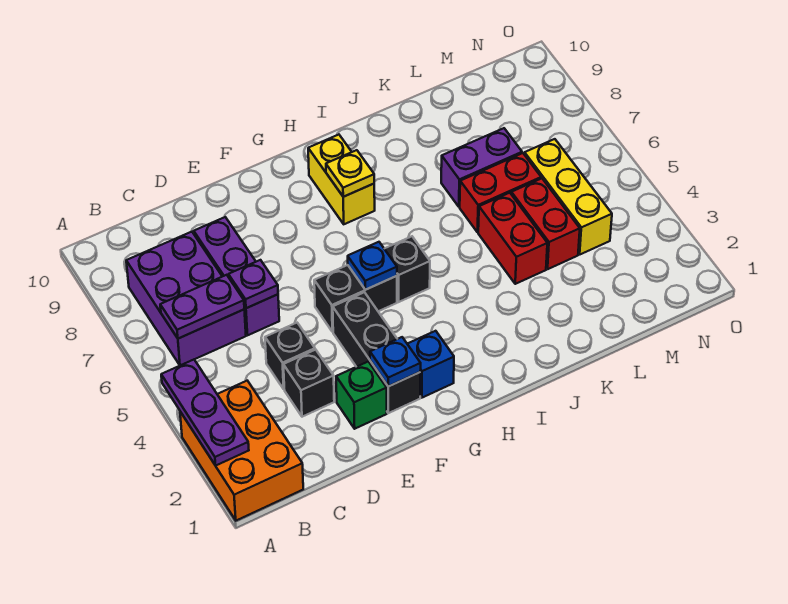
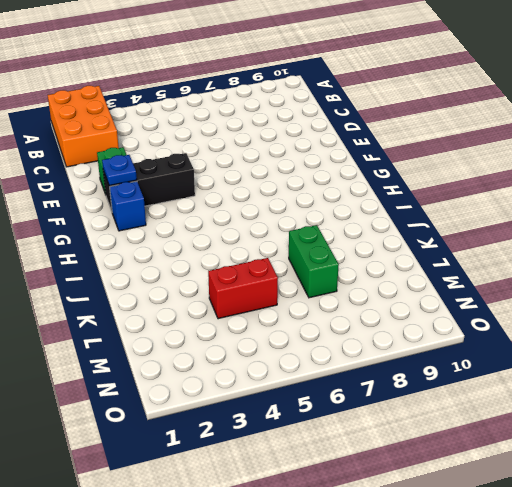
orange brick A1:C2 level 1 -> orange brick A1:B3 level 1
green brick K7:L7 level 1 -> purple brick K7:L7 level 1
none -> purple brick B6:C8 level 1
none -> black brick D3 level 1
none -> black brick D4 level 1

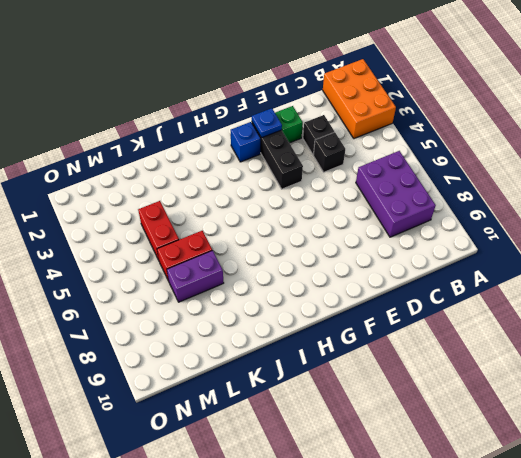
none -> purple brick D6:D8 level 1
none -> black brick F5:G5 level 1
none -> black brick H5 level 1

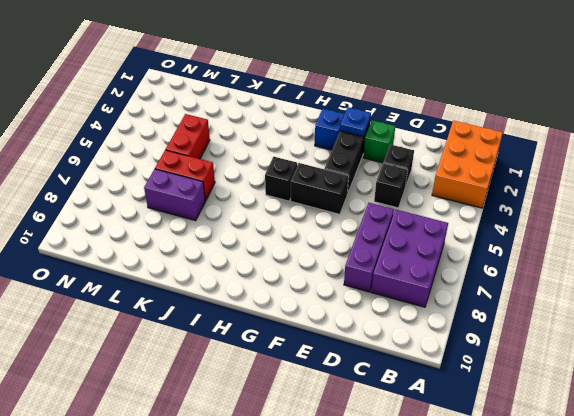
none -> yellow brick H8:H9 level 1
none -> red brick K4:K5 level 1
none -> yellow brick M4:M6 level 1

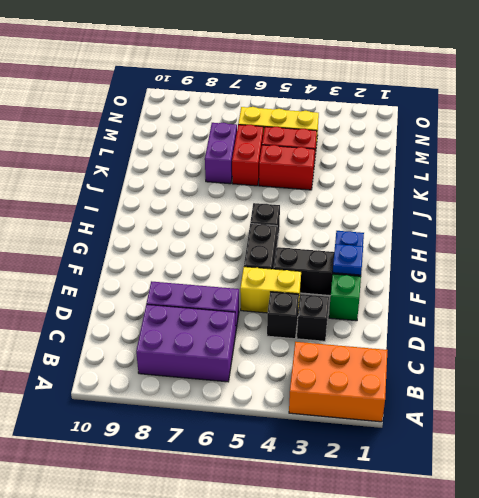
yellow brick E4:E5 level 1 -> yellow brick H8:H9 level 1
none -> purple plate A2:A4 level 2
none -> purple plate B6:C6 level 2
none -> purple plate D6 level 2

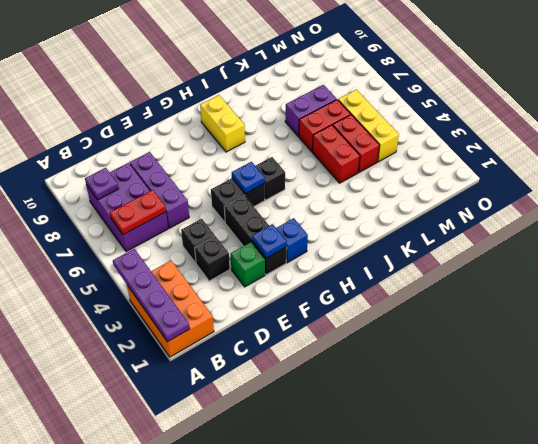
purple plate A1:A4 level 2 -> purple plate A2:A4 level 2
red plate B6:C6 level 2 -> purple plate B6:C6 level 2
purple plate B8 level 2 -> purple plate D6 level 2
none -> yellow plate H8 level 2

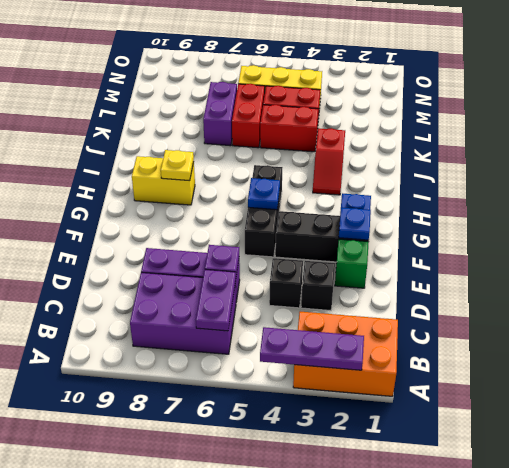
red slope I3:J3 level 1 top J -> none

